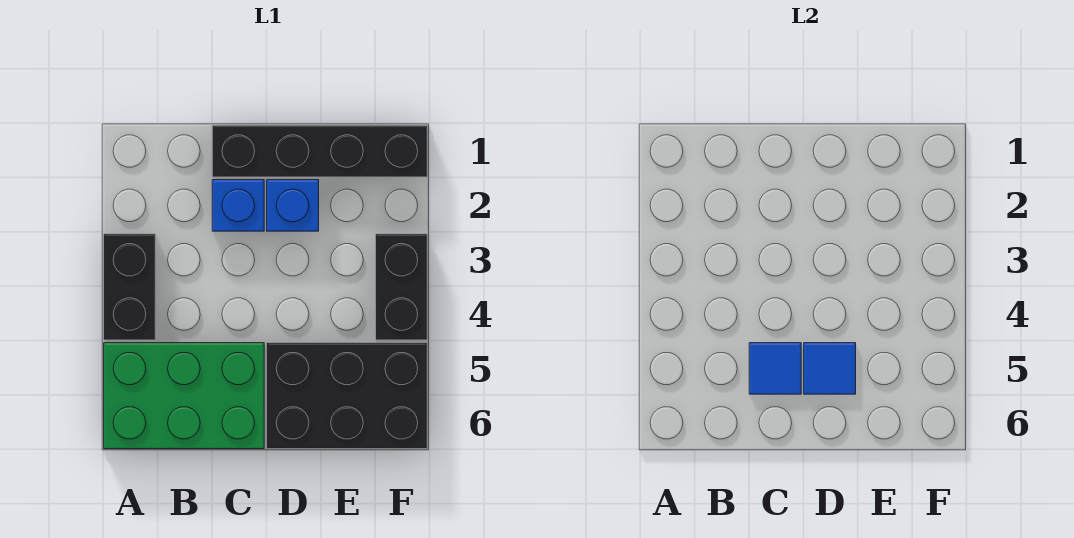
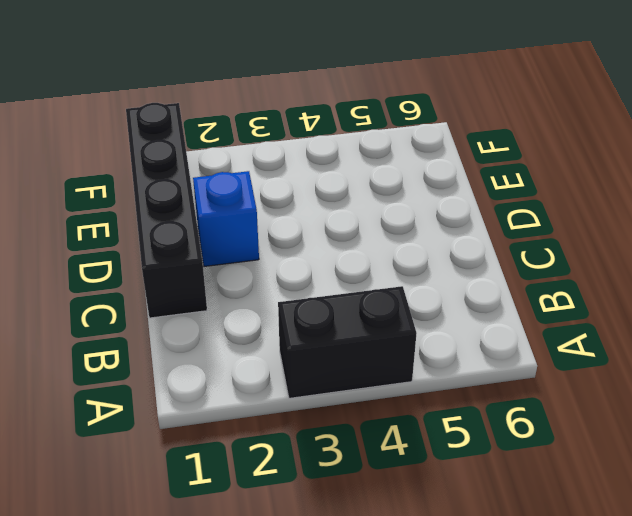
none -> green brick A5:C6 level 1
none -> blue brick C2 level 1

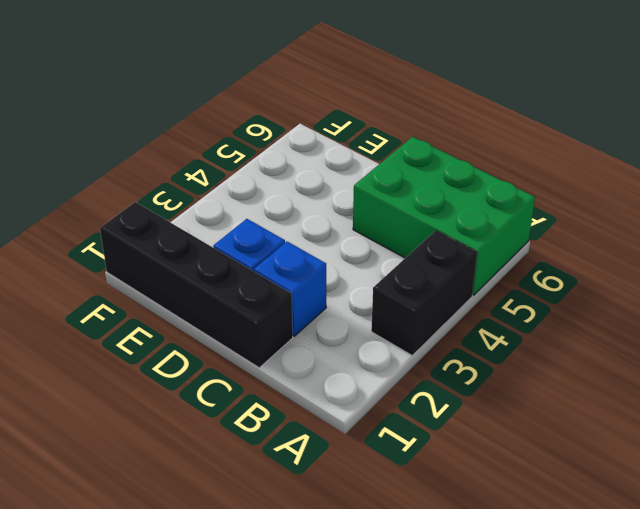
none -> black brick D5:F6 level 1
none -> black brick F3:F4 level 1

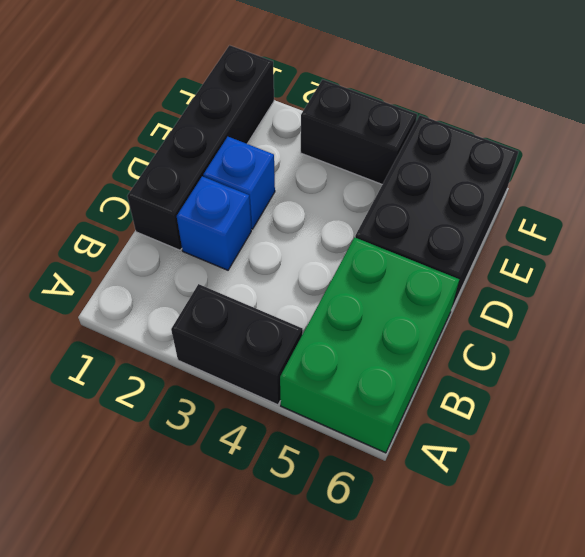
none -> blue tile C5 level 2
none -> blue tile D5 level 2

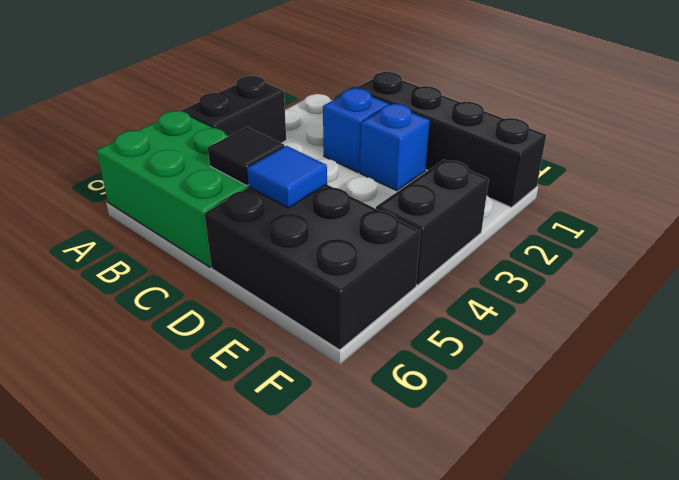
black tile C5 level 2 -> blue tile C5 level 2

